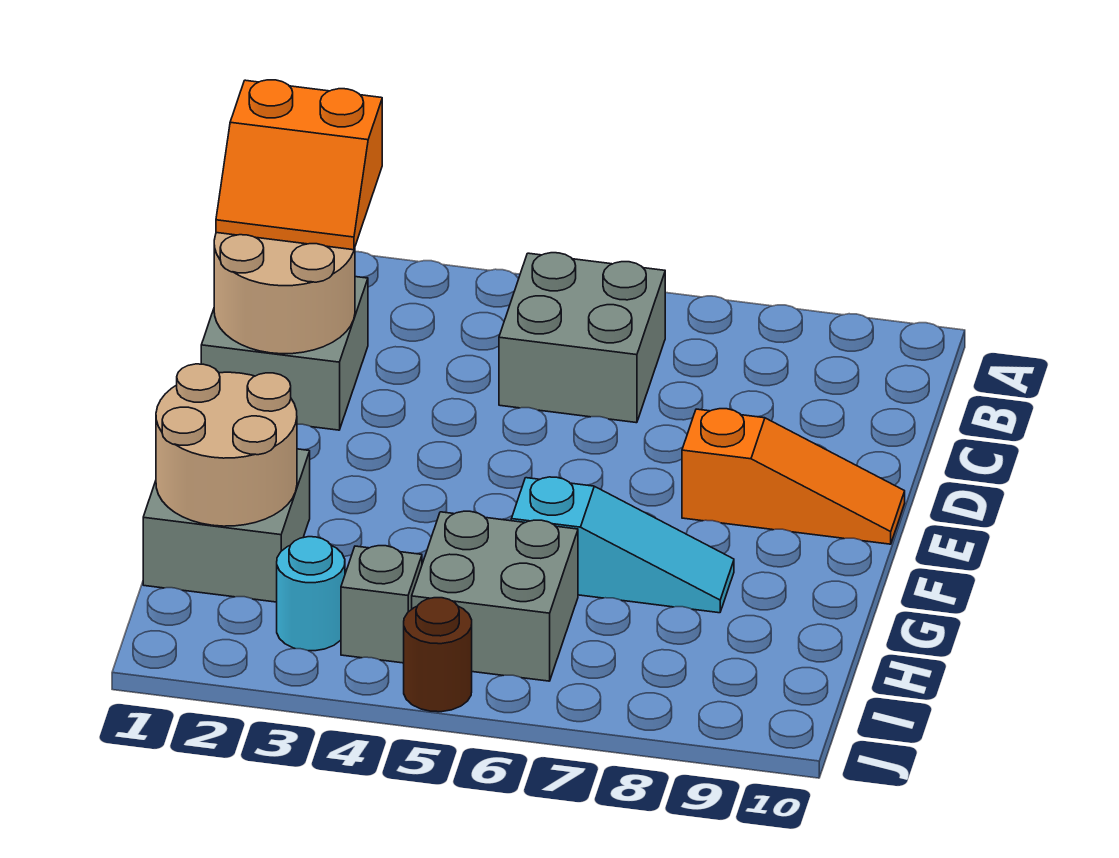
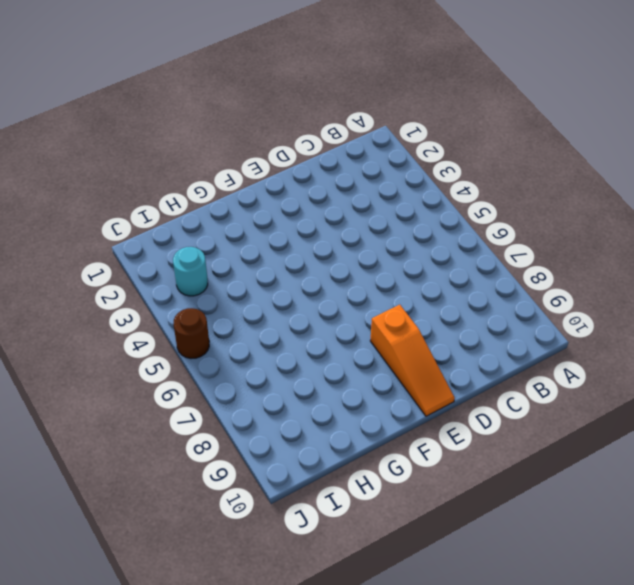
none -> grey brick B5:C6 level 1
none -> grey brick C1:D2 level 1
none -> grey brick G1:H2 level 1

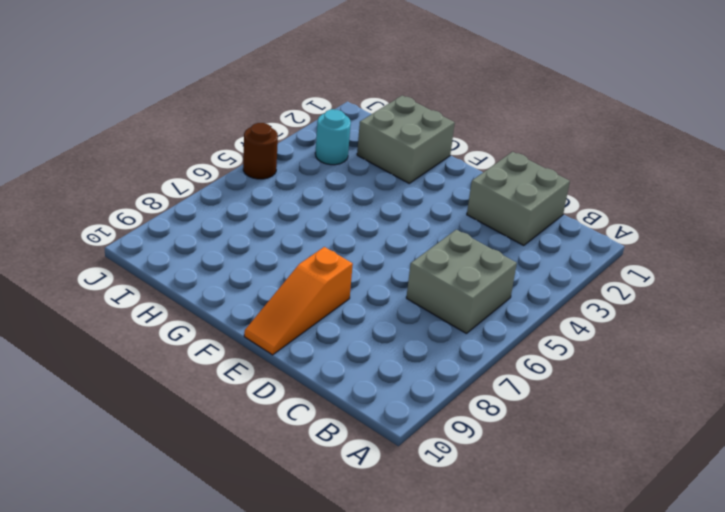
none -> cyan slope G6:G8 level 1 top 6
none -> grey brick H5:I6 level 1
none -> grey brick I4 level 1

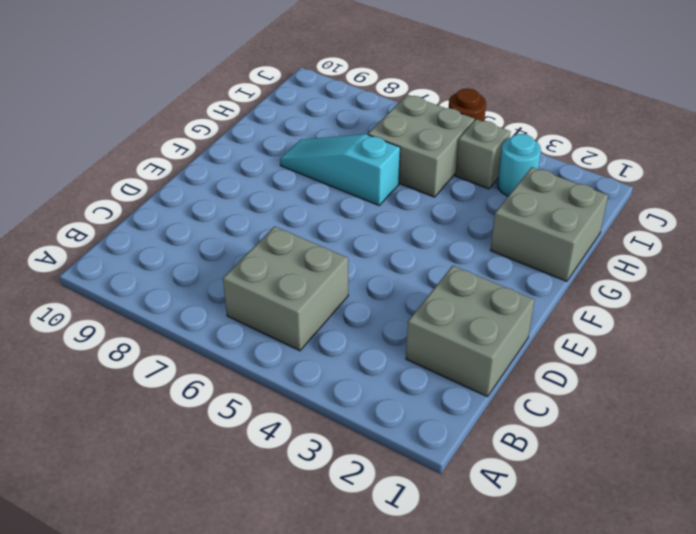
none -> orange slope E8:E10 level 1 top 8
none -> tan round brick C1:D2 level 2
none -> tan round brick G1:H2 level 2

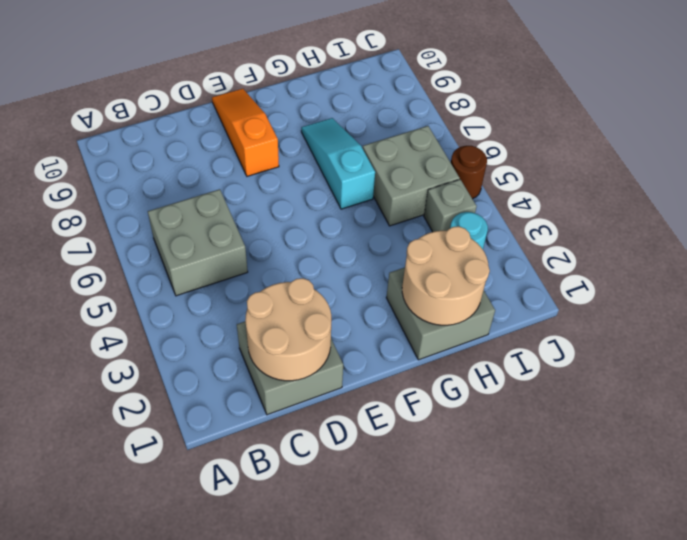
none -> orange slope B1:C2 level 3 top B

